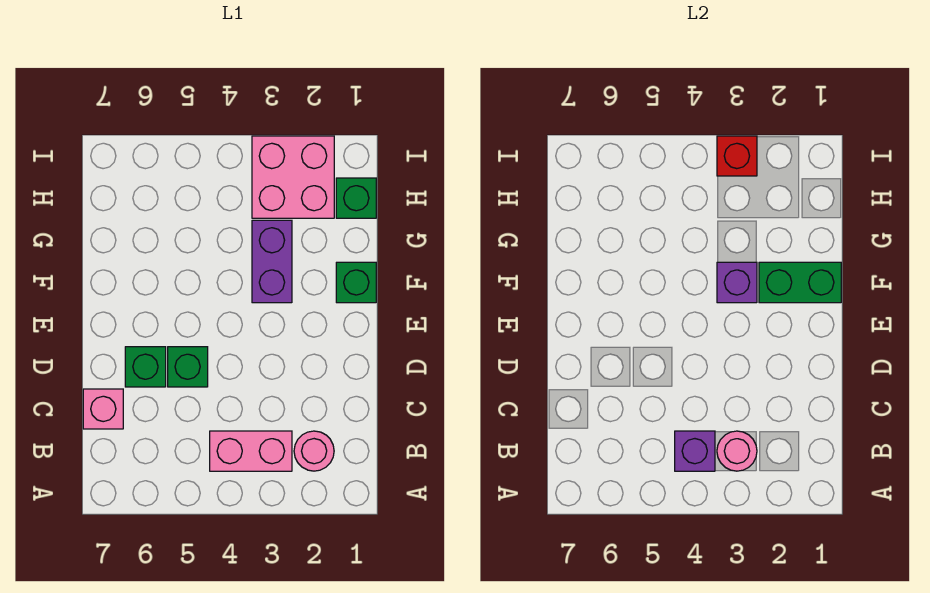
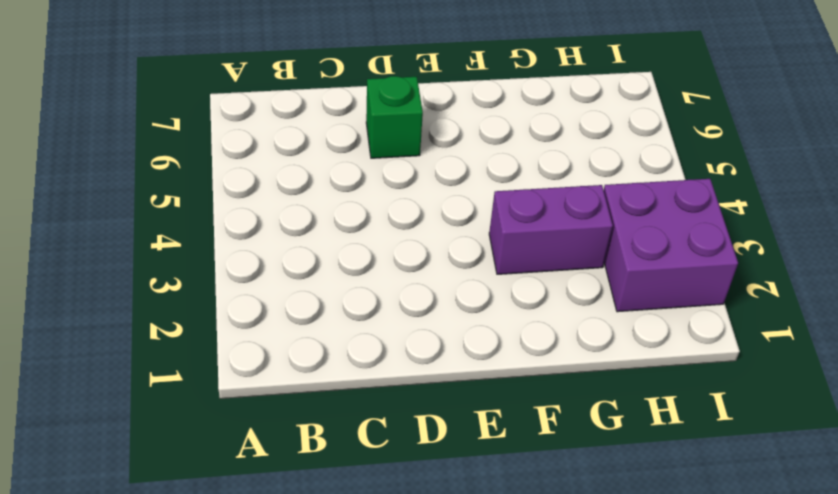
purple brick H2:I3 level 1 -> pink brick H2:I3 level 1
none -> pink round brick B2 level 1
none -> pink brick B3:B4 level 1
none -> pink brick C7 level 1

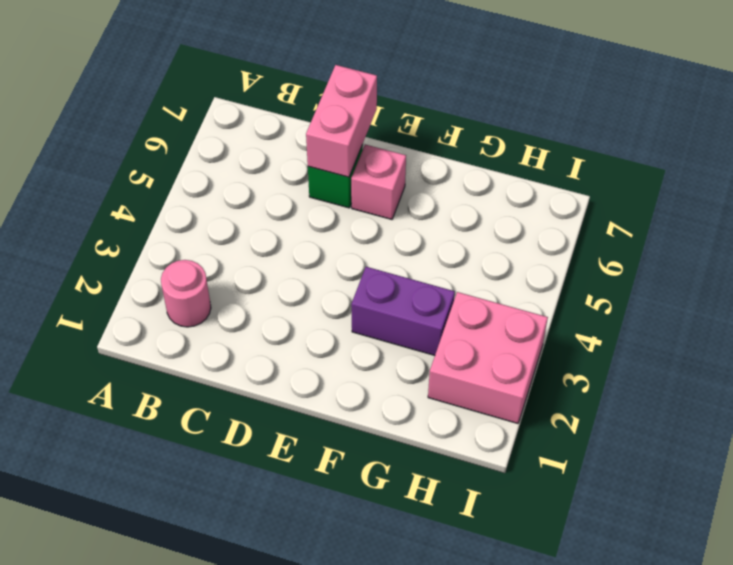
pink brick D6:D7 level 2 -> pink brick B3:B4 level 1
pink brick E6 level 1 -> pink brick C7 level 1
none -> green brick D5 level 1
none -> green brick F1 level 1
none -> green brick H1 level 1

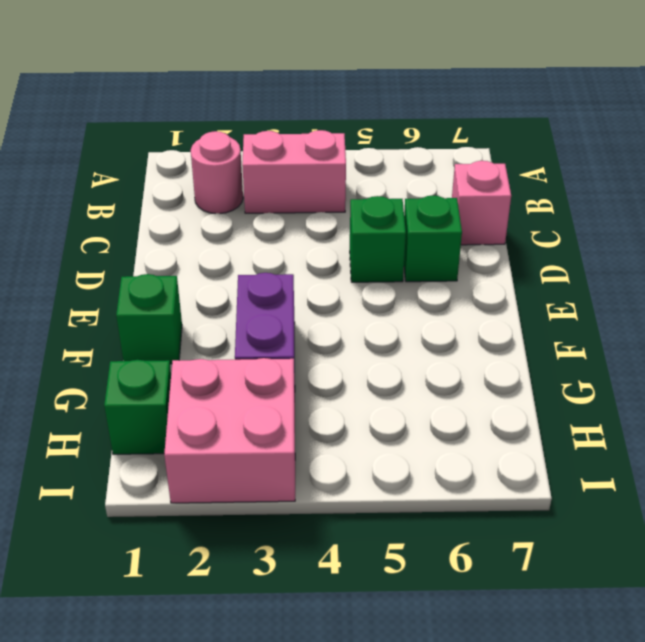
none -> pink round brick B3 level 2
none -> purple brick B4 level 2
none -> green brick F1:F2 level 2

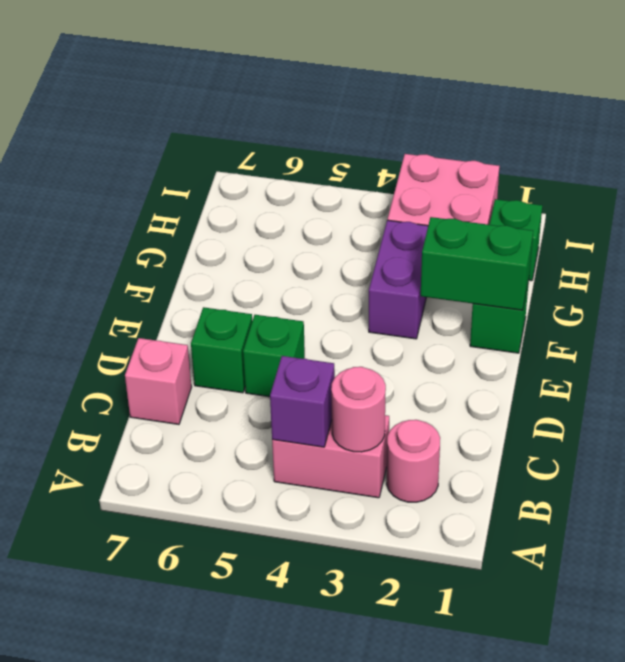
none -> purple brick F3 level 2
none -> red brick I3 level 2

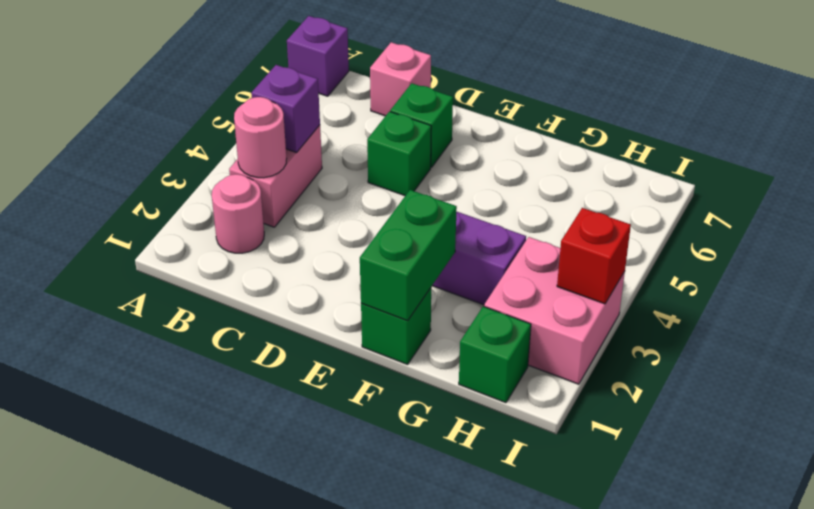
purple brick A7 level 1 -> purple brick F3 level 2

